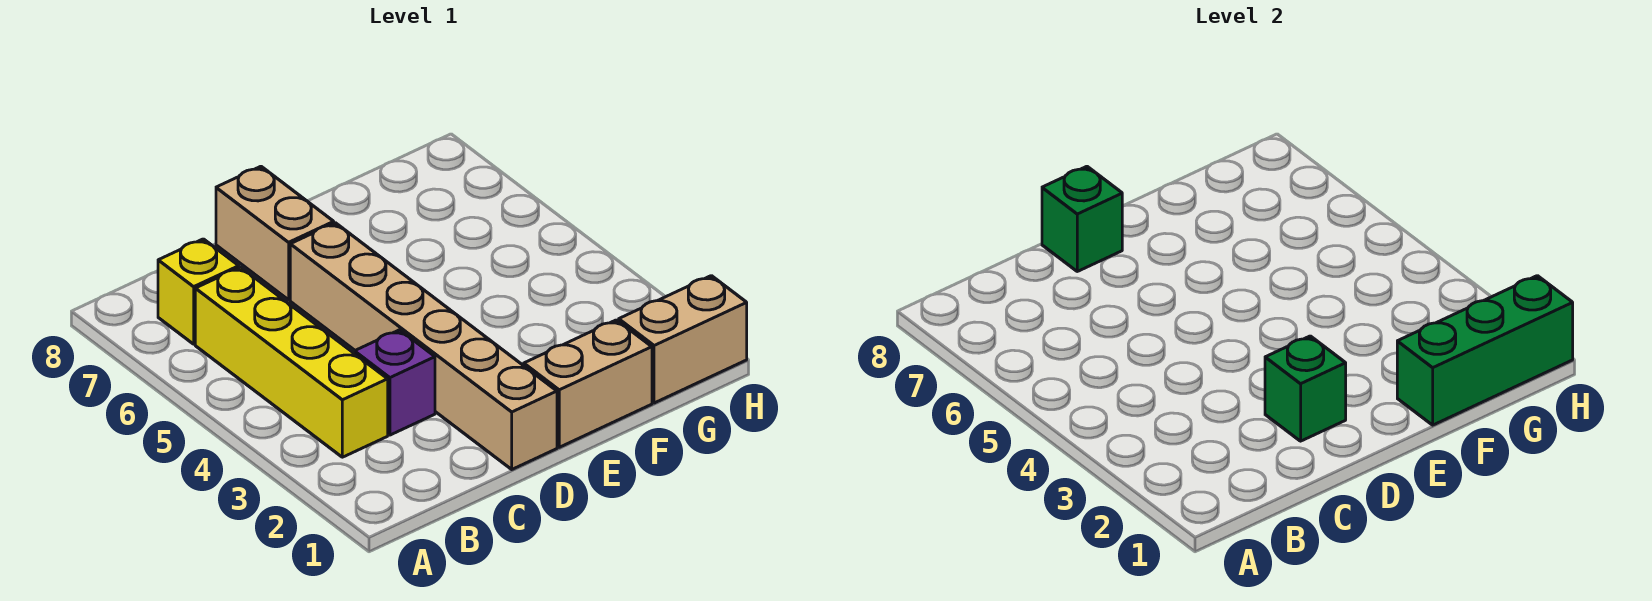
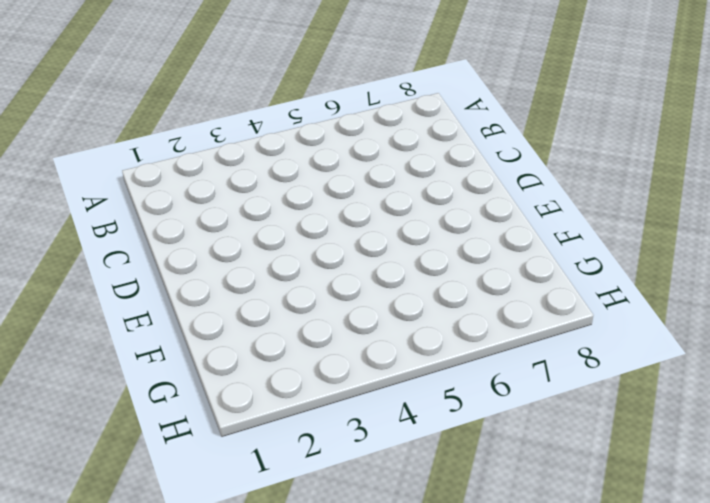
none -> yellow brick B3:B6 level 1
none -> yellow brick B7 level 1

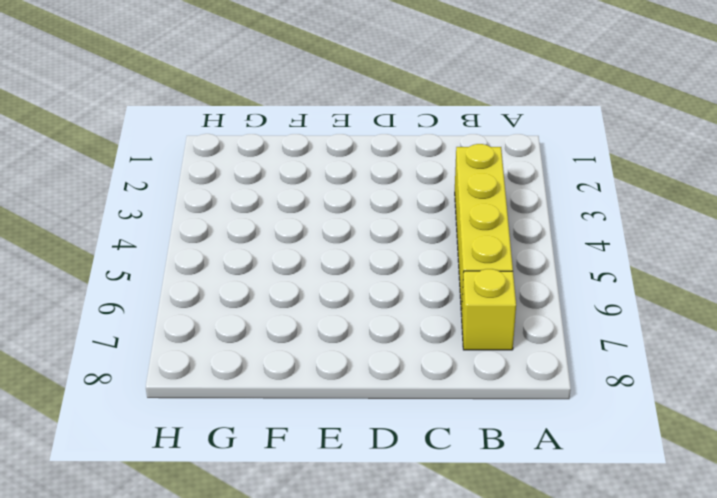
none -> purple brick C3 level 1
none -> tan brick D1:D6 level 1

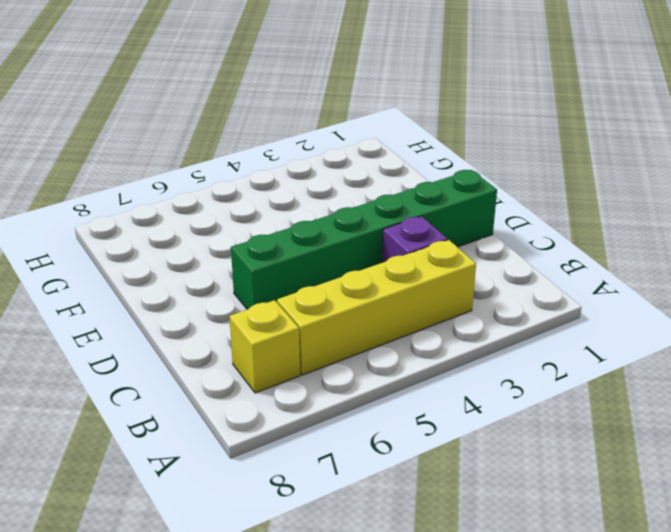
green brick D1:D6 level 1 -> tan brick D1:D6 level 1
none -> tan brick D7:D8 level 1
none -> tan brick E1:F1 level 1

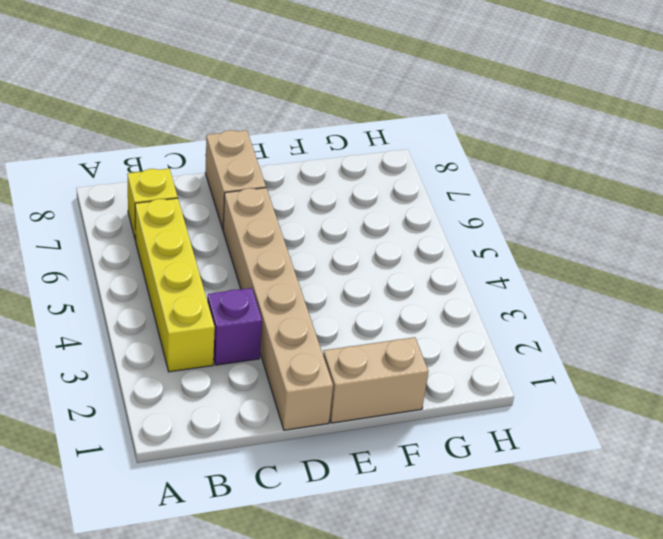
none -> tan brick G1:H1 level 1
none -> green brick D2 level 2

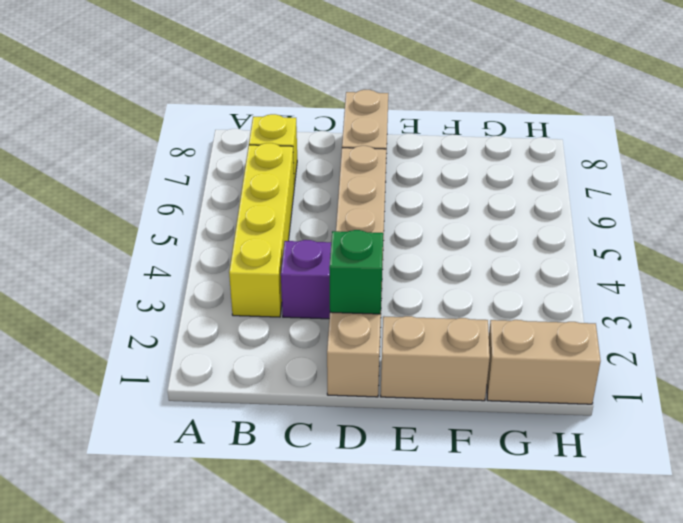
none -> green brick D8 level 2
none -> green brick F1:H1 level 2

